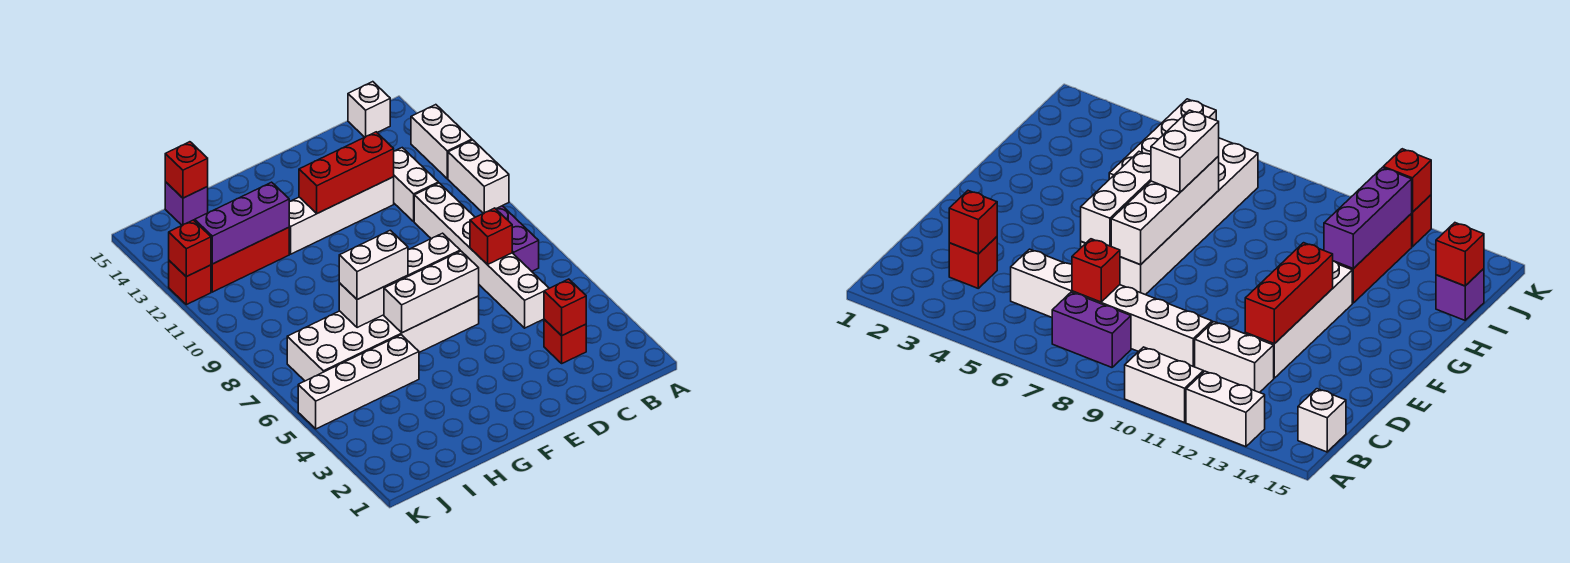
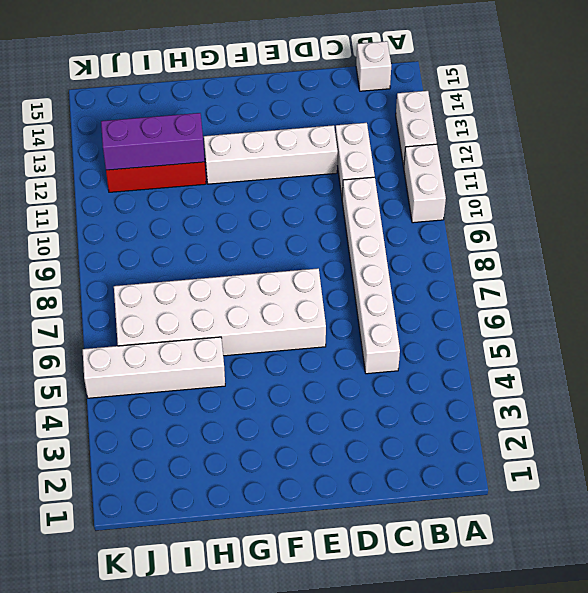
none -> purple brick B7:B8 level 1
none -> red brick C3 level 1
none -> purple brick I15 level 1

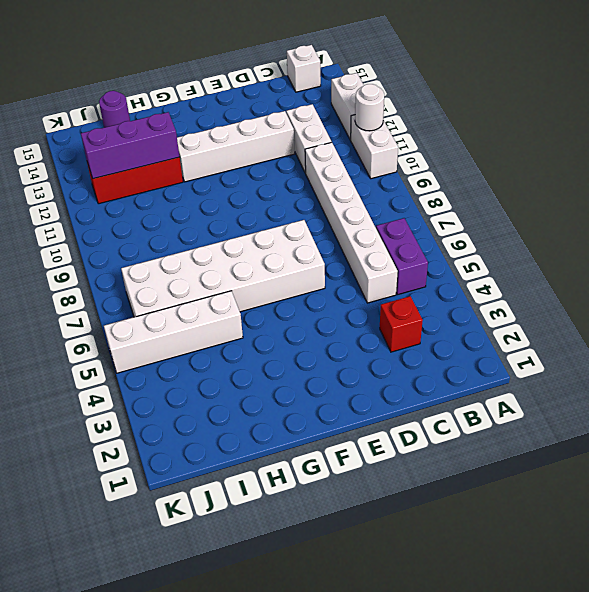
white round brick A11 level 2 -> none
purple brick B5:B6 level 1 -> purple brick B7:B8 level 1
purple round brick I15 level 1 -> purple brick I15 level 1
none -> red brick K12 level 1
none -> red brick C3 level 2
none -> red brick C7 level 2

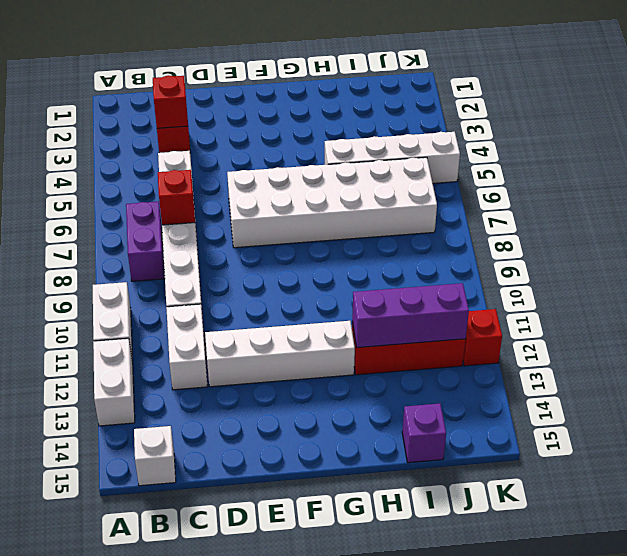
none -> red brick D12:F12 level 2
none -> white brick E6:G6 level 2
none -> white brick E7:H7 level 2

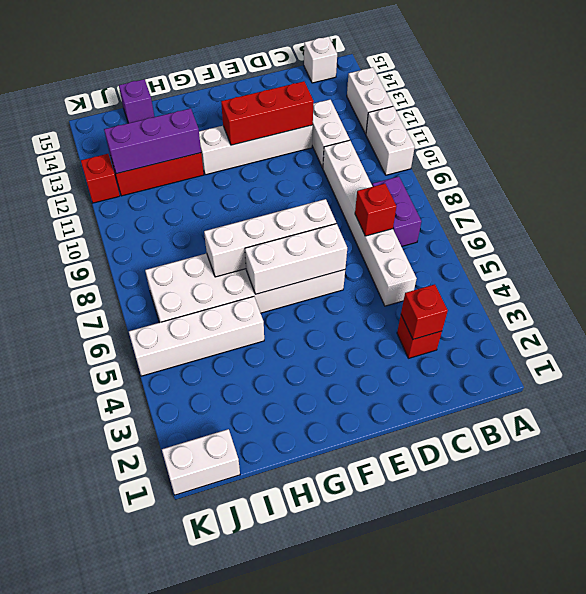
white brick J1:K1 level 1 -> white brick G7:H7 level 3
none -> red brick I15 level 2
none -> red brick K12 level 2

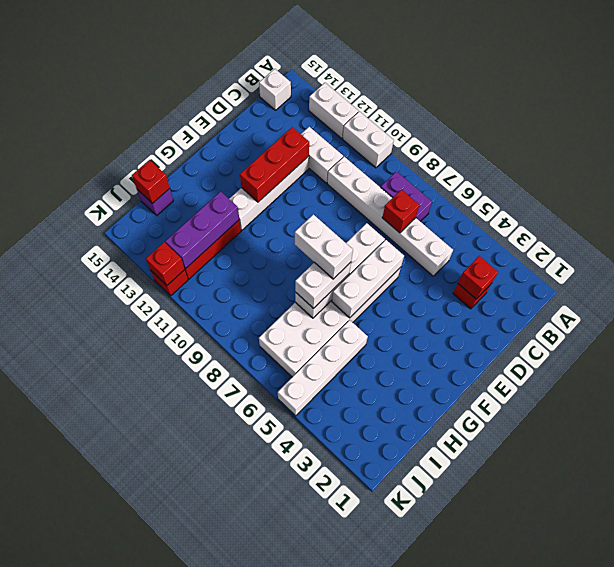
white brick G7:G8 level 4 -> none

